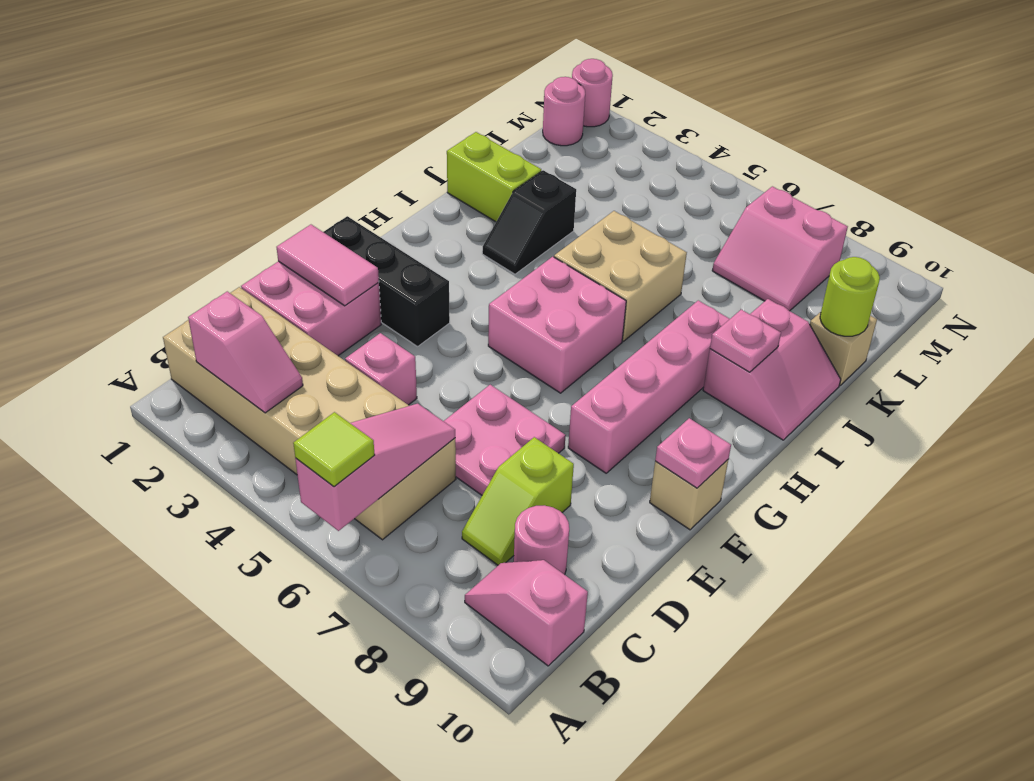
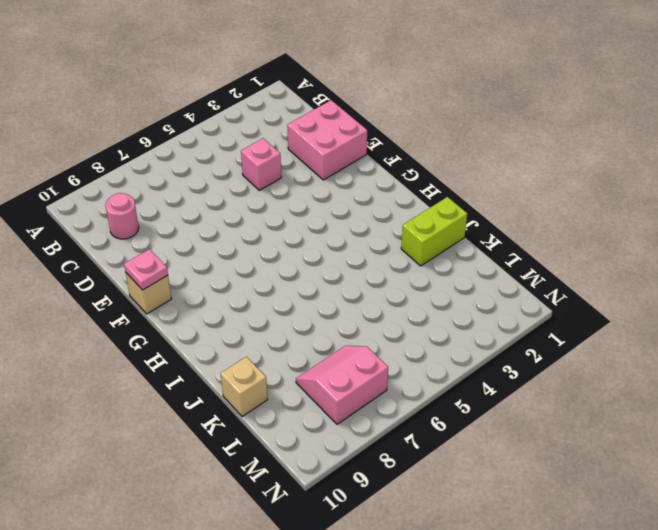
none -> tan brick B1:C6 level 1
none -> pink slope B9:B10 level 1 top 10
none -> lime slope C8:D8 level 1 top D

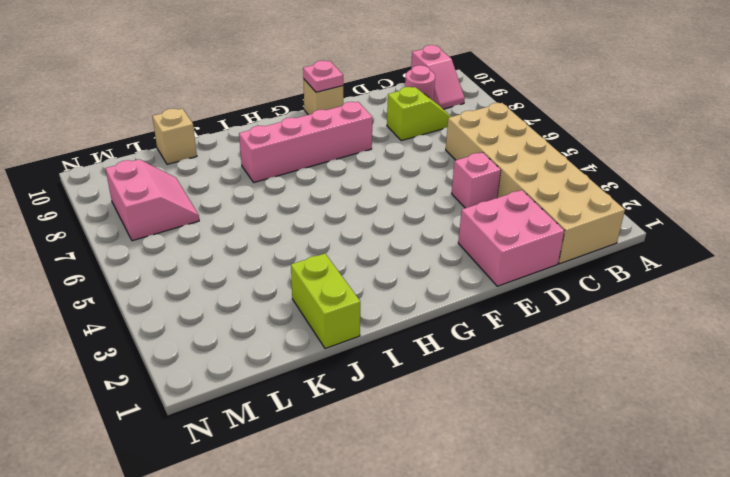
none -> pink plate D6:E7 level 1
none -> black brick F1:F3 level 1
none -> pink brick G5:H6 level 1

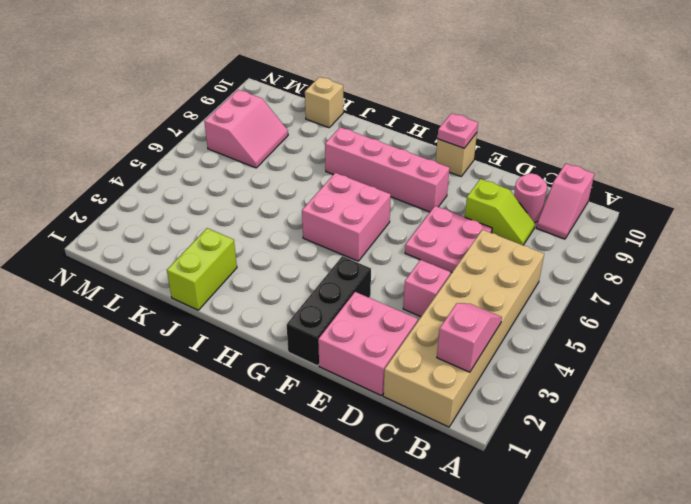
none -> black slope I3:J3 level 1 top J
none -> tan brick I5:J6 level 1
none -> pink slope I9:J10 level 1 top 9

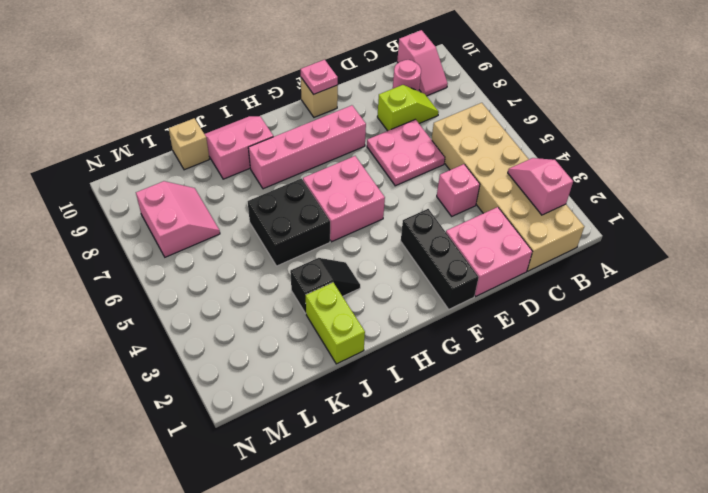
black brick I5:J6 level 1 -> tan brick I5:J6 level 1
none -> pink round brick M1 level 1
none -> pink round brick N1 level 1
none -> pink slope A6:C6 level 2 top A

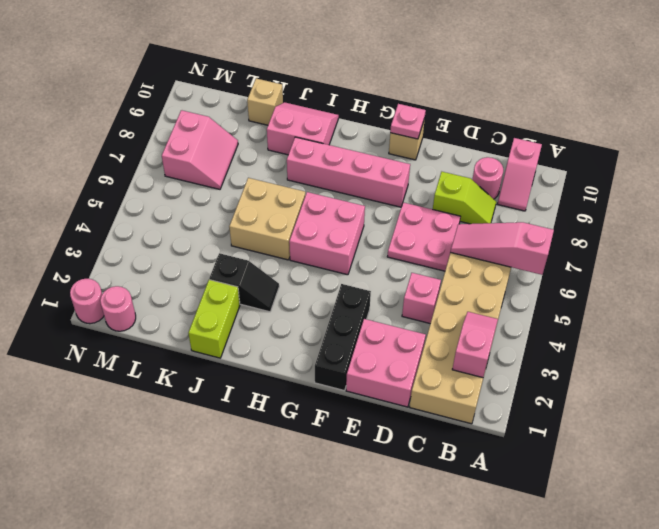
none -> pink tile E1:E2 level 2
none -> pink plate I9 level 2
none -> lime round brick K10 level 2

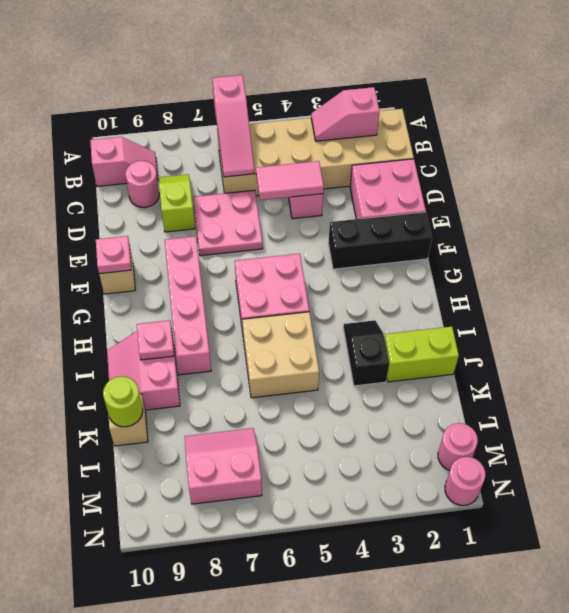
pink tile D4:D5 level 2 -> pink tile E1:E2 level 2
none -> lime tile A6 level 3

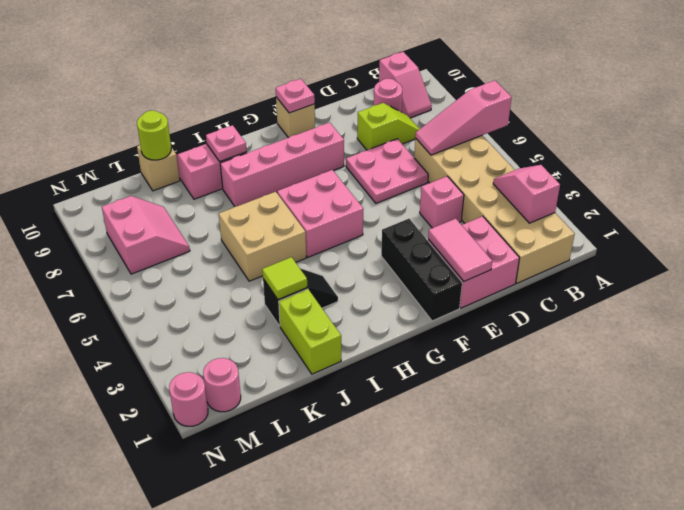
lime tile J3 level 2 -> lime tile A6 level 3

